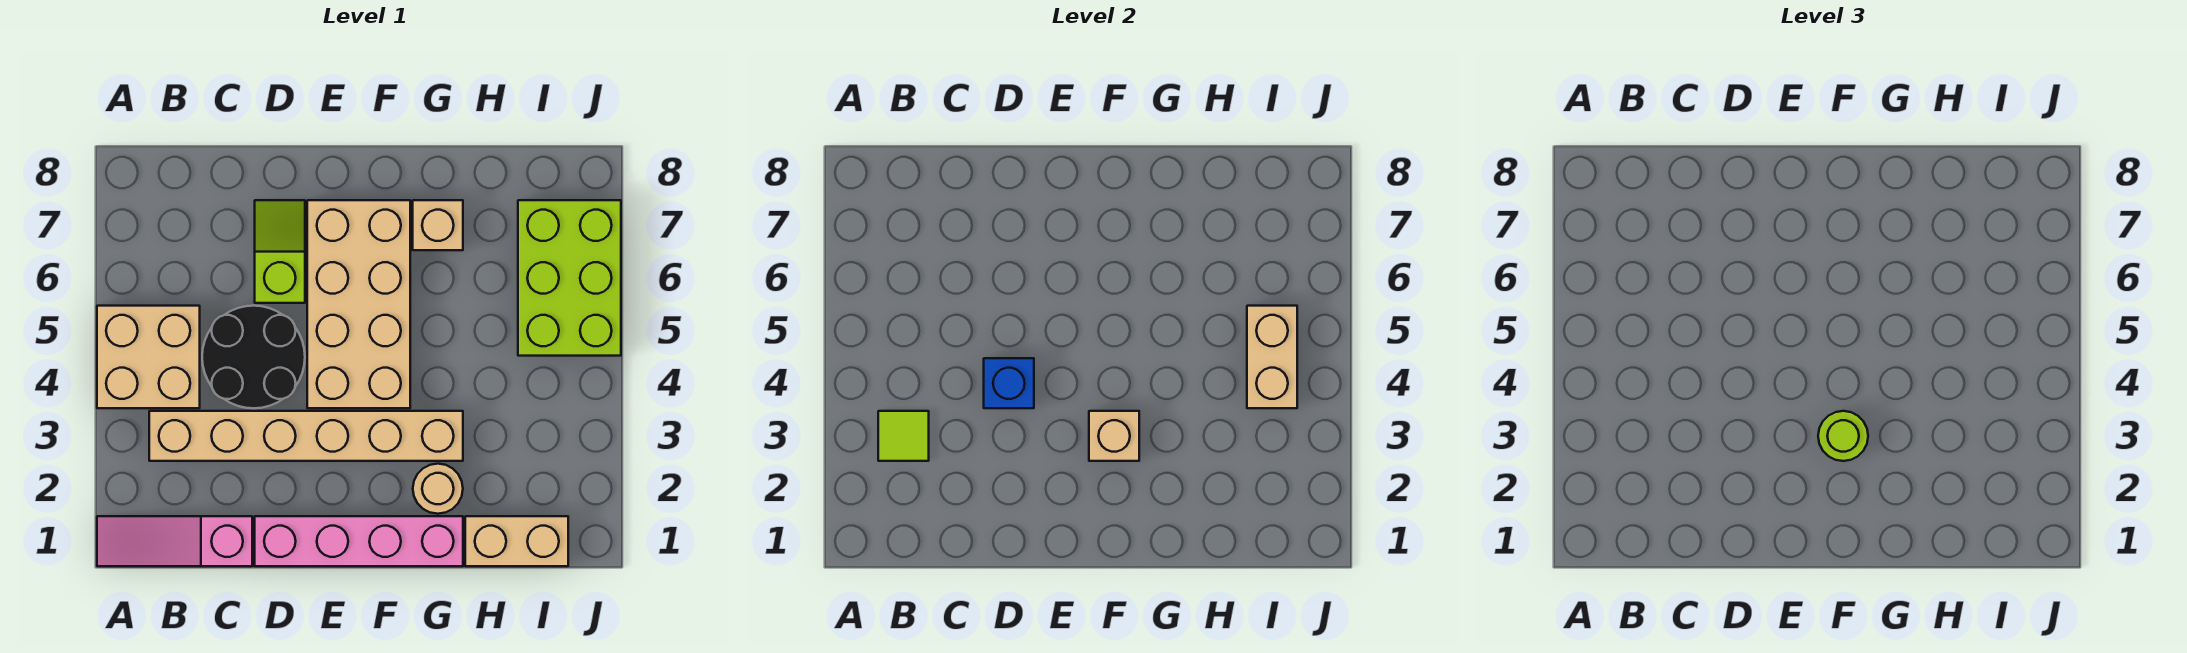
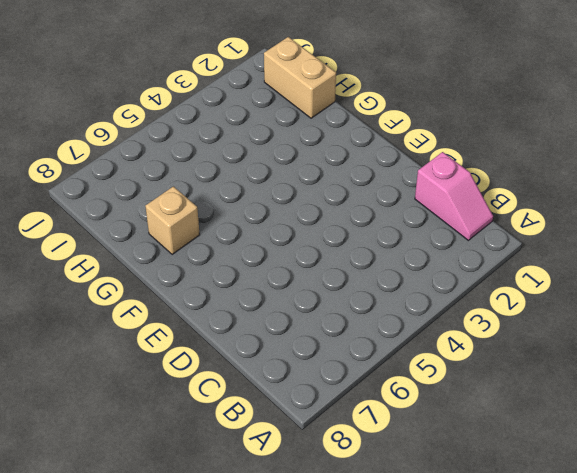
pink slope B1:C1 level 1 top C -> pink slope A1:C1 level 1 top C
none -> tan brick A4:B5 level 1
none -> tan brick B3:G3 level 1
none -> black round brick C4:D5 level 1

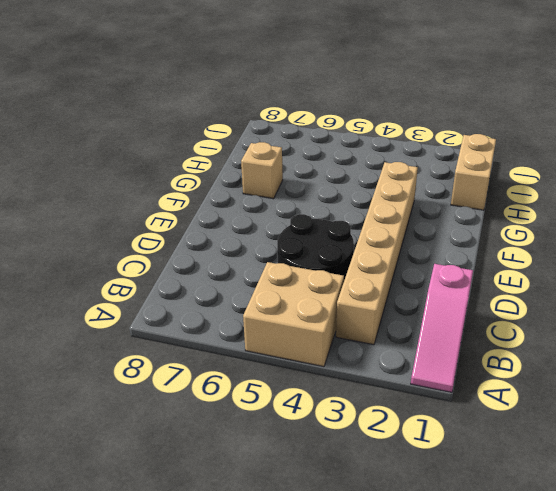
none -> pink brick D1:G1 level 1
none -> lime slope D6:D7 level 1 top 6
none -> tan brick E4:F7 level 1

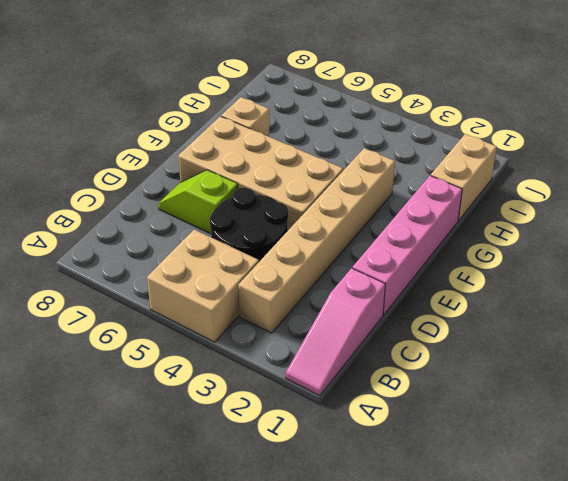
none -> tan round brick G2 level 1
none -> lime brick I5:J7 level 1
none -> lime tile B3 level 2

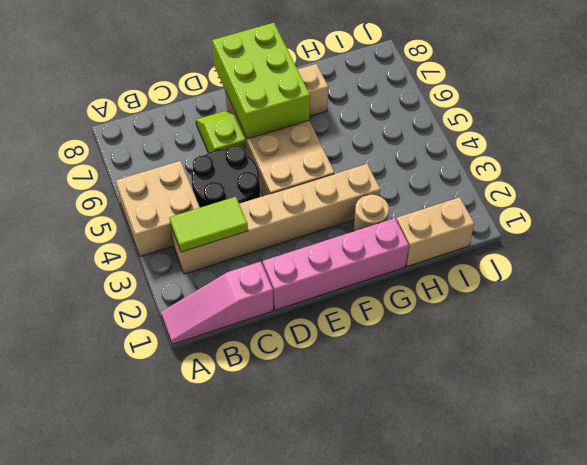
lime tile B3:C3 level 2 -> lime tile B3 level 2
lime brick E6:F8 level 2 -> lime brick I5:J7 level 1
none -> blue brick D4 level 2
none -> tan brick F3 level 2
none -> tan brick I4:I5 level 2

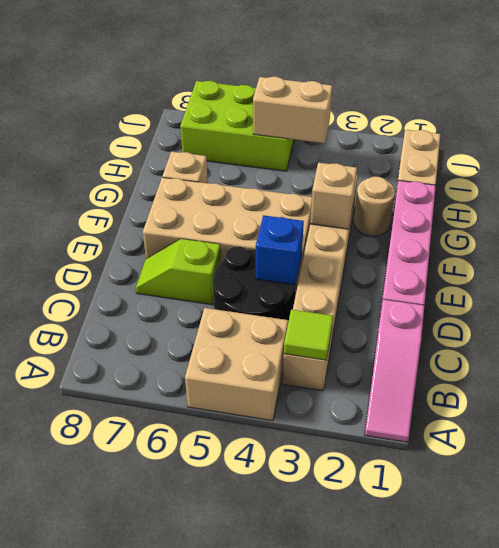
none -> lime round brick F3 level 3

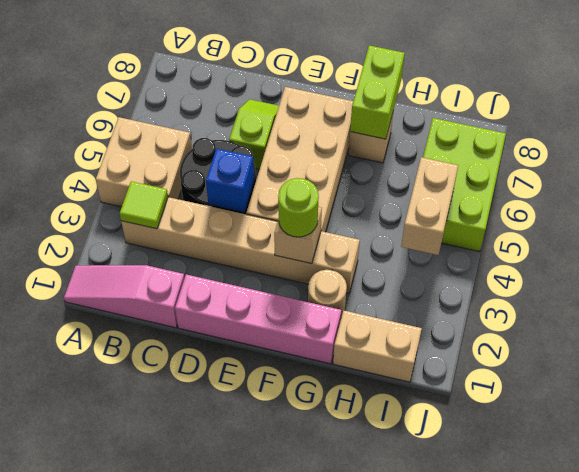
lime brick G7:G8 level 2 -> none

